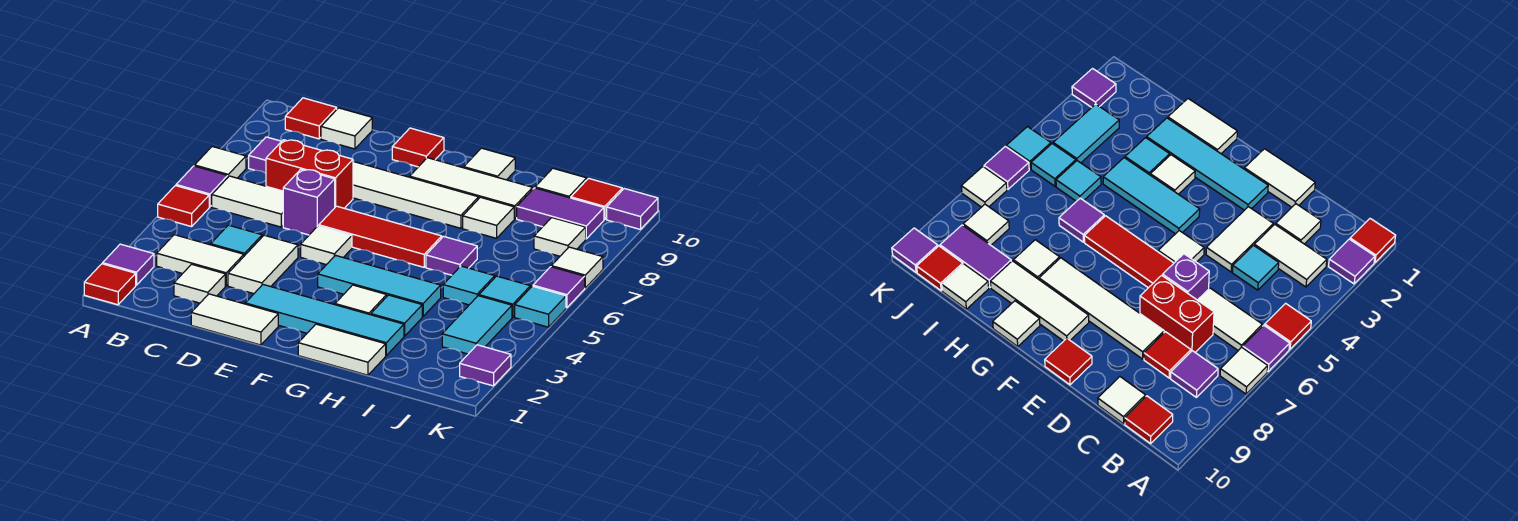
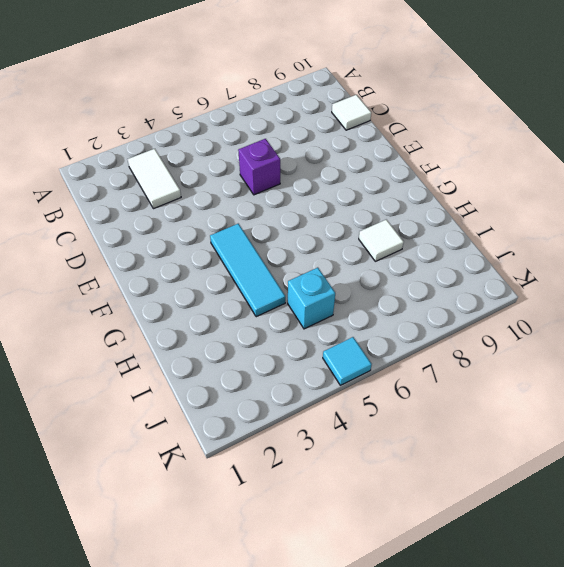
cyan brick I5 level 1 -> cyan tile I5 level 1
none -> red tile A1 level 1
none -> purple tile A2 level 1
none -> red tile A5 level 1
none -> purple tile A6 level 1

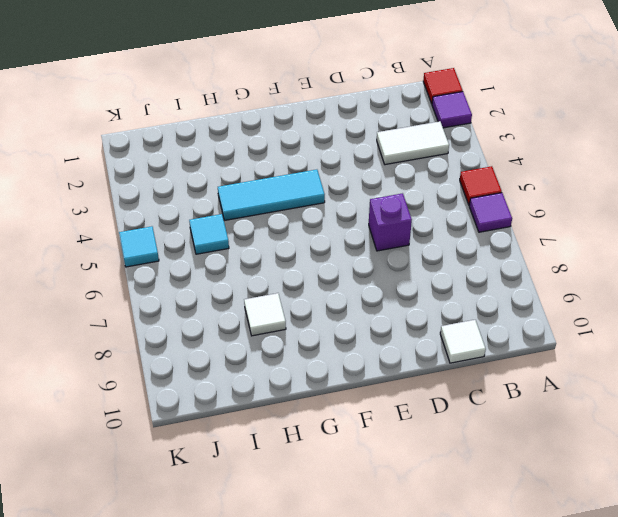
none -> white tile A7 level 1
none -> white tile B6:C6 level 1
none -> purple tile B8 level 1
none -> red tile B10 level 1

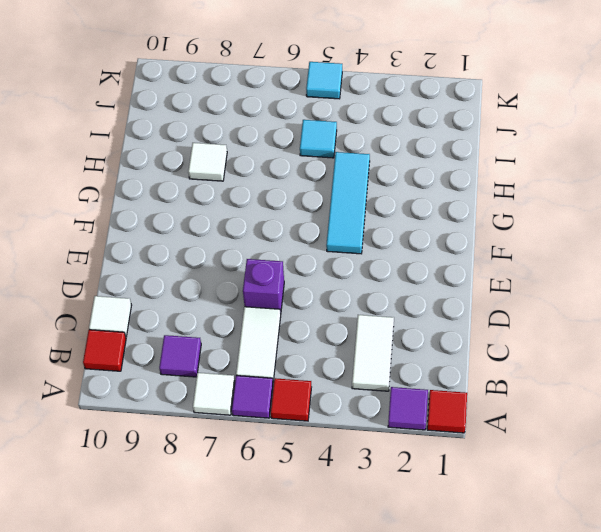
none -> white tile C2 level 1
none -> cyan tile C4 level 1
none -> red brick C7:D7 level 1
none -> red tile C8 level 1

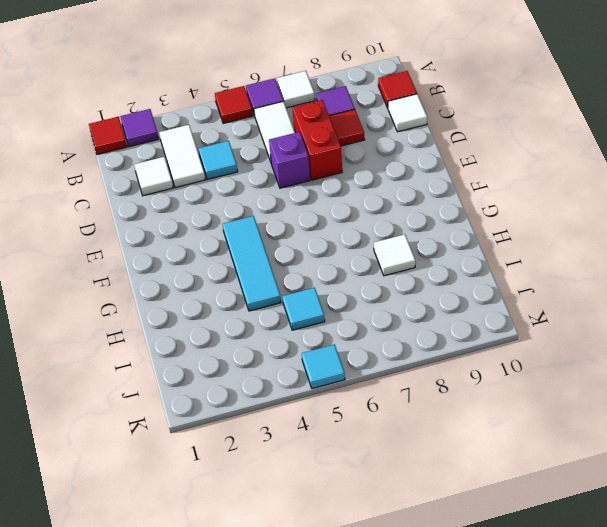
none -> white tile D1:E1 level 1
none -> white tile D3:D4 level 1
none -> white tile D8:G8 level 1
none -> cyan tile E2:H2 level 1

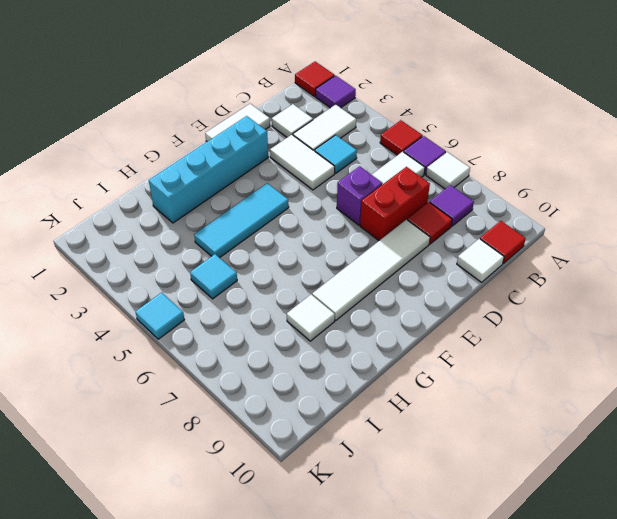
cyan brick E2:H2 level 1 -> cyan tile E2:H2 level 1
none -> white tile E5 level 1
none -> red tile E6:G6 level 1
none -> red tile E10 level 1
none -> white tile F9:H9 level 1

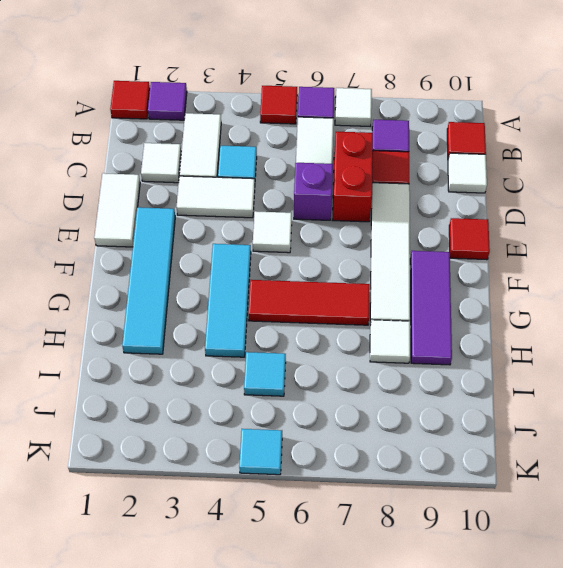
purple tile F9:H9 level 1 -> white tile F9:H9 level 1
red tile G5:G7 level 1 -> red tile E6:G6 level 1
none -> white tile G1:H1 level 1
none -> white tile G3 level 1
none -> white tile G10 level 1
none -> cyan tile H3 level 1

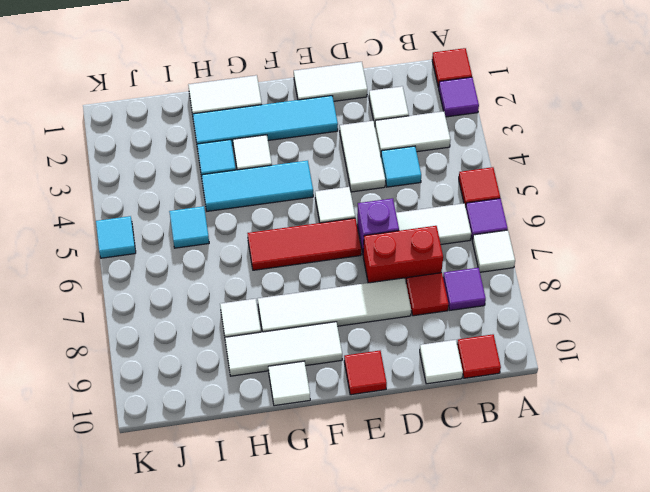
none -> purple tile H6 level 1
none -> purple tile I9:J9 level 1
none -> white tile I10 level 1
none -> cyan tile J3:J4 level 1

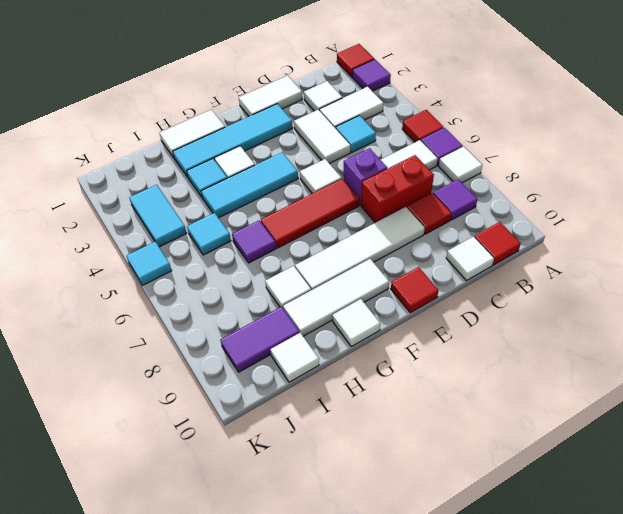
none -> cyan tile J5 level 1
none -> white tile J8 level 1
none -> red tile J10 level 1
none -> purple tile K2 level 1

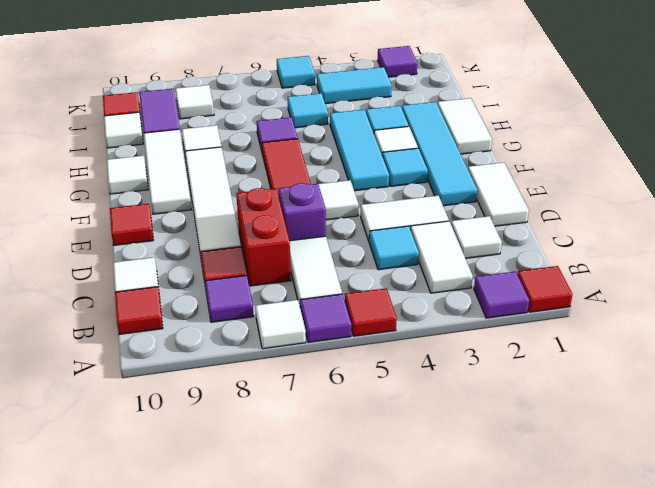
cyan tile F3 level 1 -> cyan tile J5 level 1
none -> purple tile K6 level 1
none -> white tile K7 level 1
none -> purple tile K10 level 1

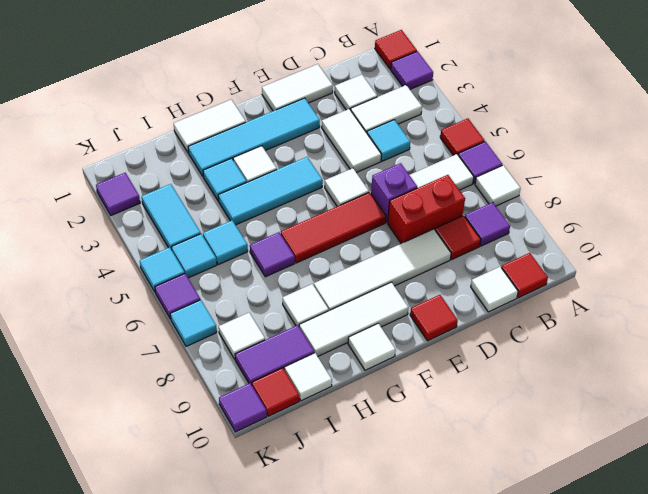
cyan tile K7 level 1 -> white tile K7 level 1

